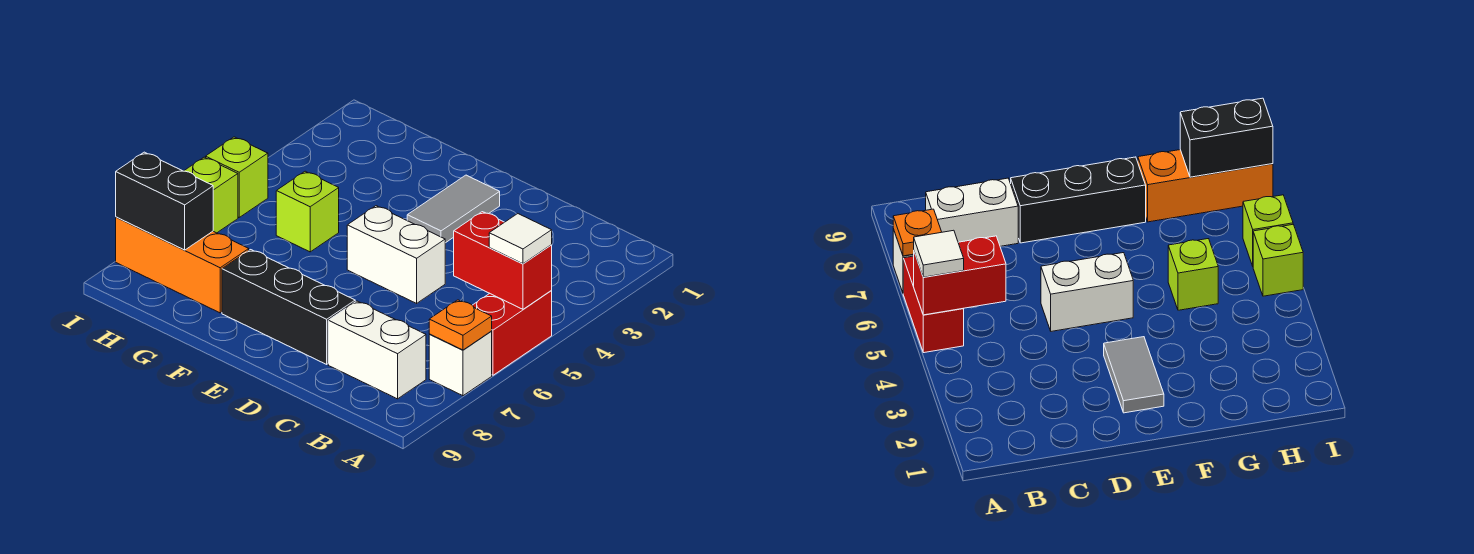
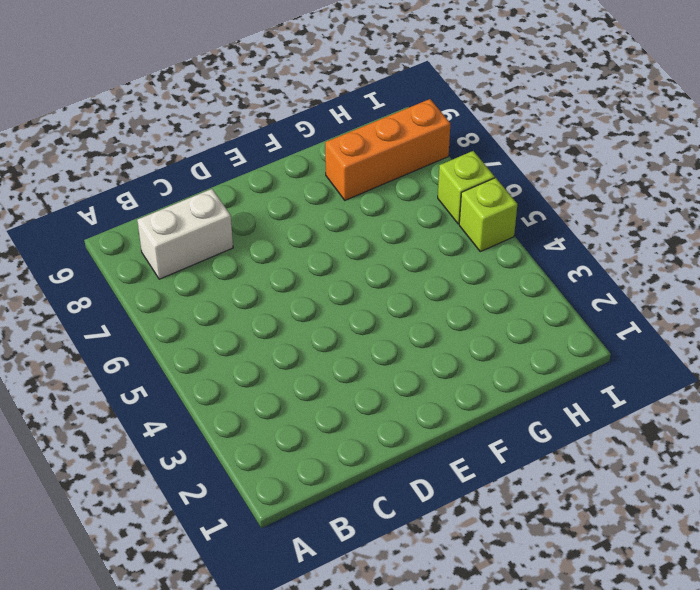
none -> red brick A5:A6 level 1
none -> white brick A7 level 1
none -> white brick D5:E5 level 1

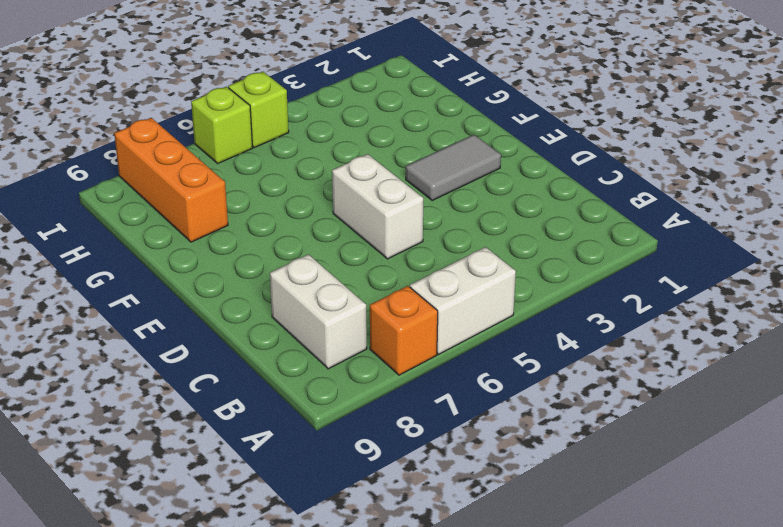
white brick A5:A6 level 1 -> red brick A5:A6 level 1
orange brick A7 level 1 -> white brick A7 level 1
none -> black brick D8:F8 level 1
none -> lime brick G5 level 1
none -> red brick A5:B5 level 2

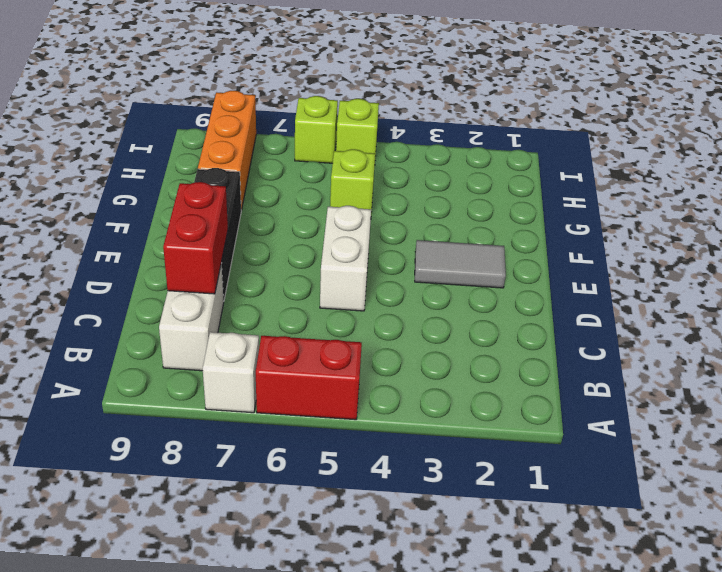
red brick C8:D8 level 2 -> red brick A5:B5 level 2
none -> orange plate A7 level 2
none -> black brick H8:I8 level 2
none -> white tile A5 level 3

